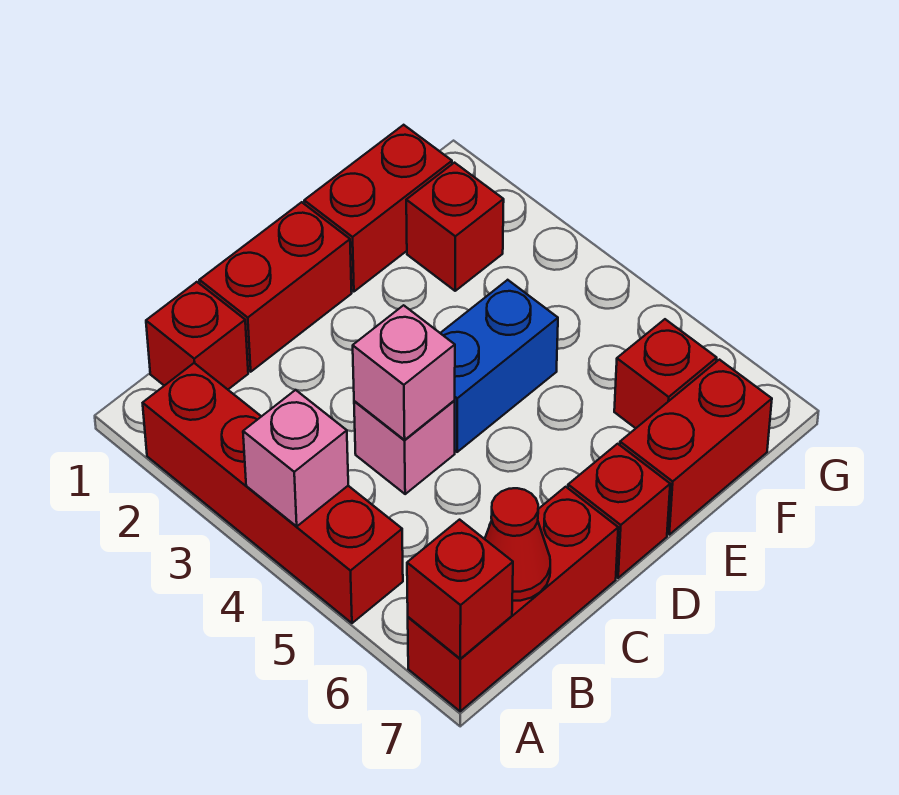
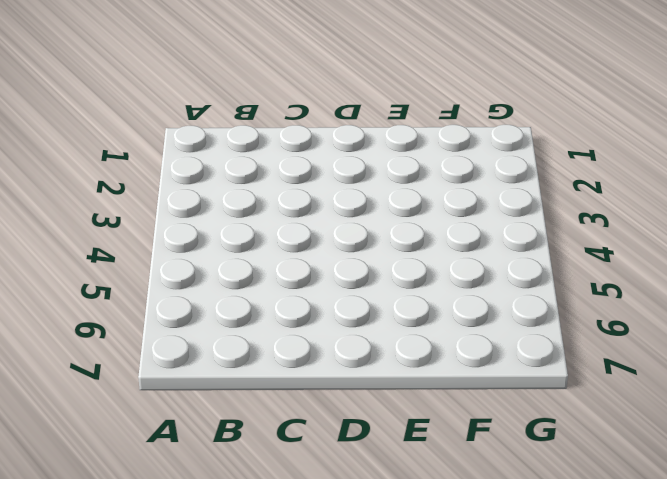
none -> red brick A2:A5 level 1
none -> red brick A7:C7 level 1
none -> red brick B1 level 1

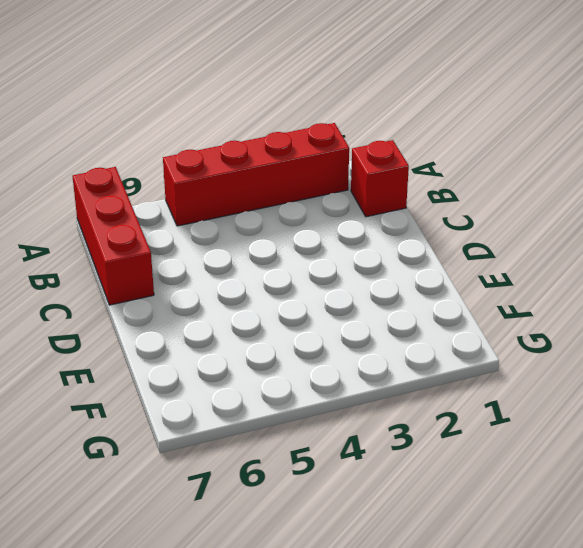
none -> red brick C1:D1 level 1
none -> pink brick C4 level 1
none -> blue brick D4:E4 level 1

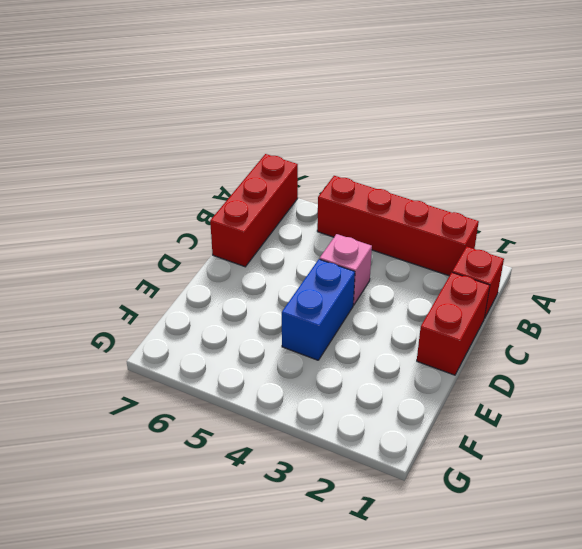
none -> red brick D7 level 1
none -> red brick E1:F1 level 1
none -> red brick E7:F7 level 1

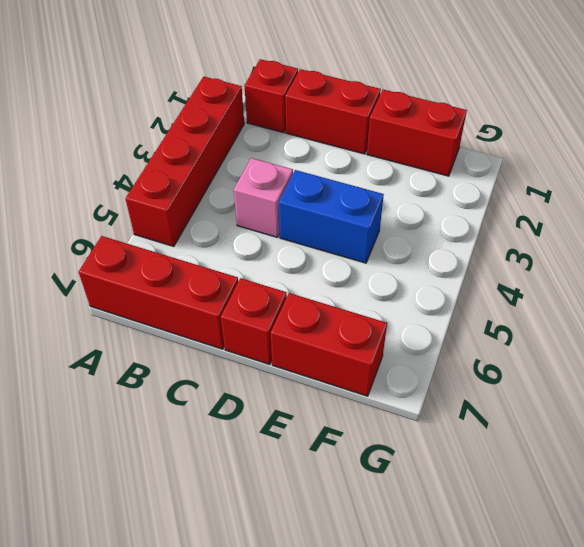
none -> red brick F2 level 1
none -> red brick F6 level 1
none -> pink brick A4 level 2

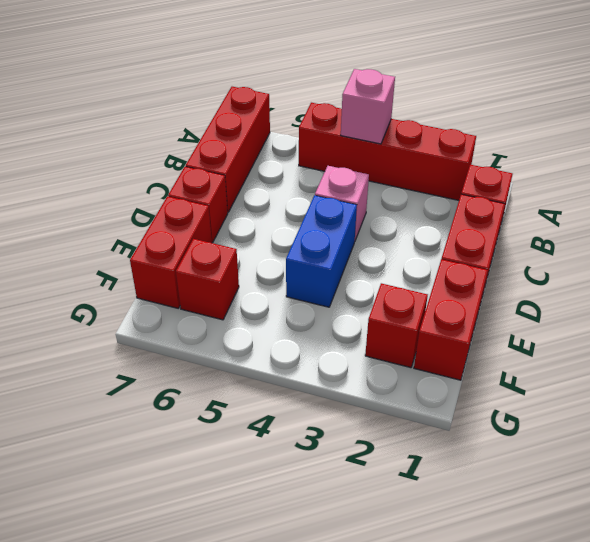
none -> red brick A7 level 2
none -> red cone B7 level 2
none -> pink brick C4 level 2

